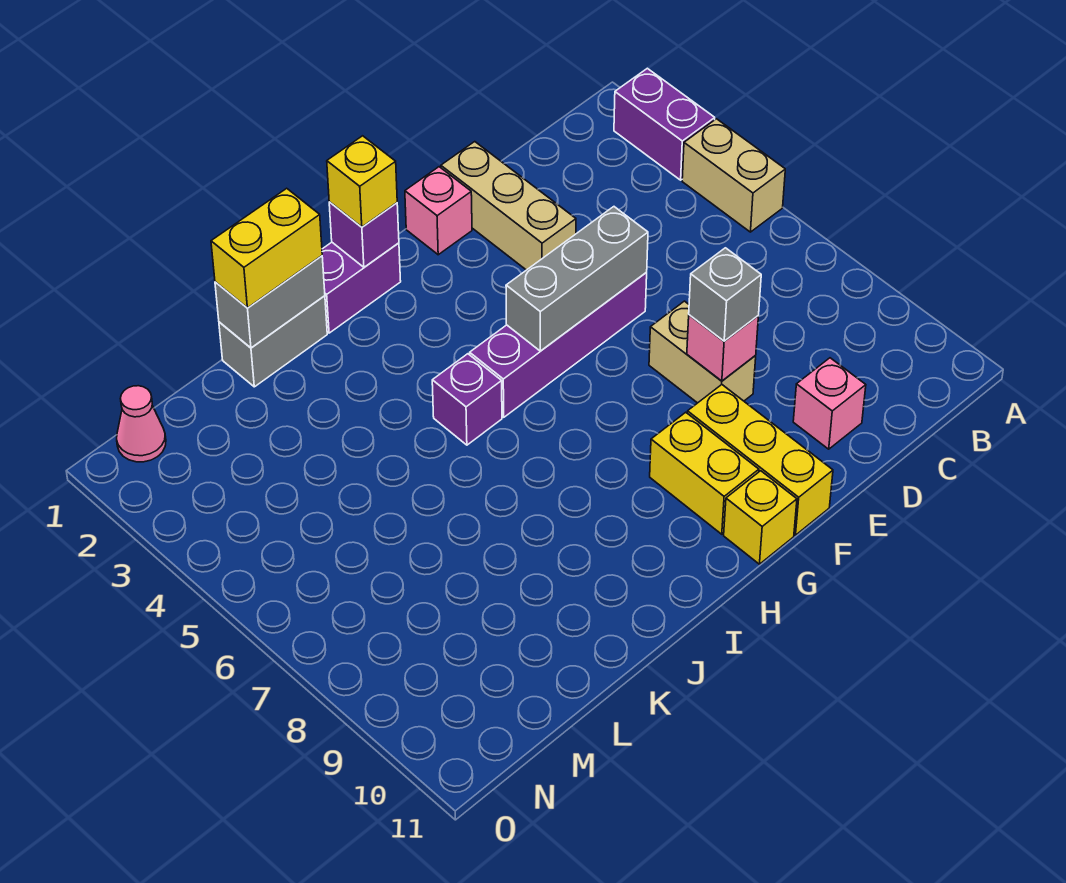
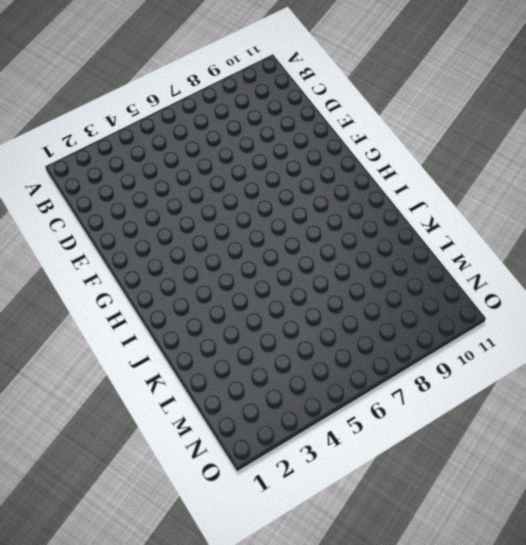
none -> purple brick A2:A3 level 1
none -> tan brick A4:A5 level 1
none -> pink brick D10 level 1

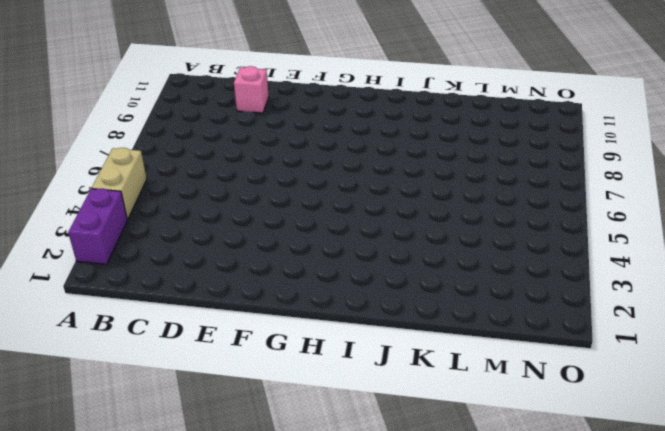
none -> tan brick E1:E3 level 1
none -> purple brick E5:H5 level 1
none -> tan brick E7:E8 level 1

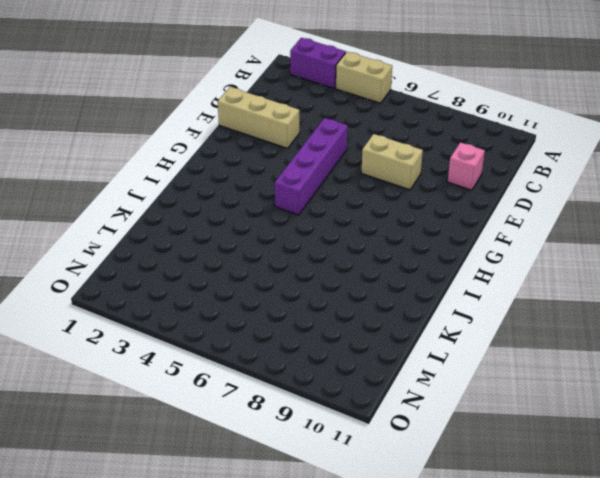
none -> pink brick F1 level 1
none -> yellow brick F9:F11 level 1
none -> yellow brick G9:G10 level 1

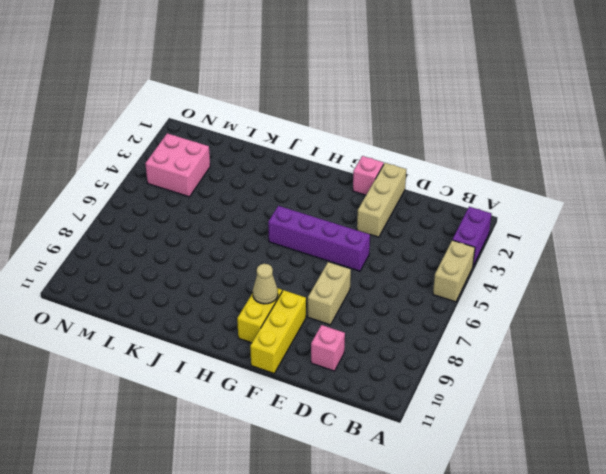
tan cone G9 level 2 -> none
pink brick M3:N4 level 1 -> none
none -> yellow brick G11 level 1
none -> purple brick H1:I1 level 1
none -> purple brick I5 level 1

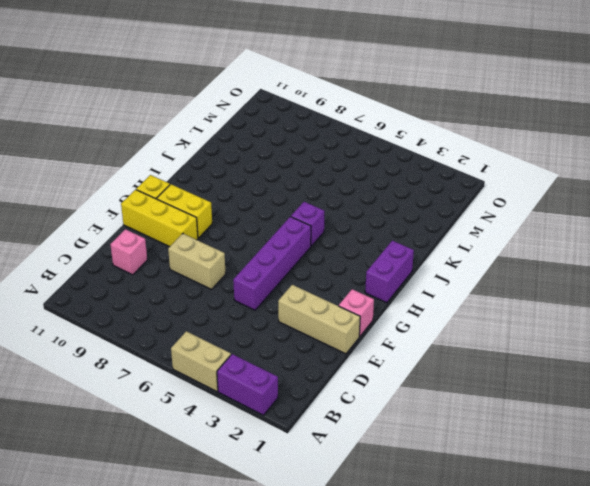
none -> grey brick J1:K1 level 1
none -> pink cone N1 level 1
none -> grey brick E5:G5 level 2

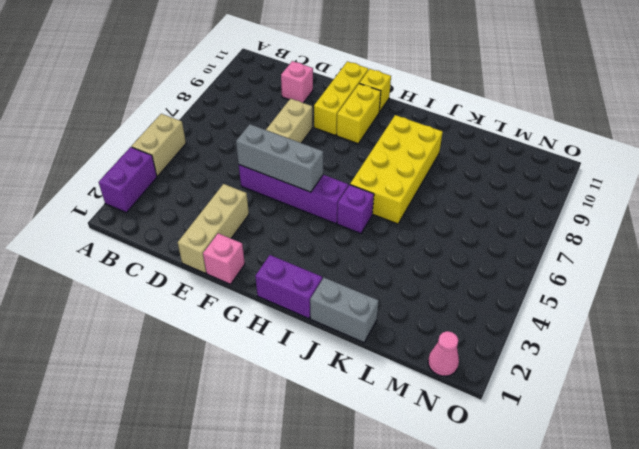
yellow brick I6:J9 level 1 -> none
none -> pink brick E8 level 2
none -> purple brick H1 level 2
none -> grey brick J1:K1 level 2

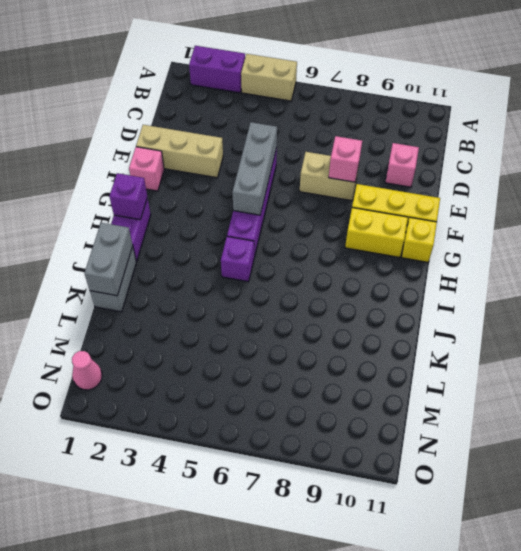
none -> grey brick E8 level 3
none -> yellow brick H1 level 3
none -> yellow brick J1:K1 level 3

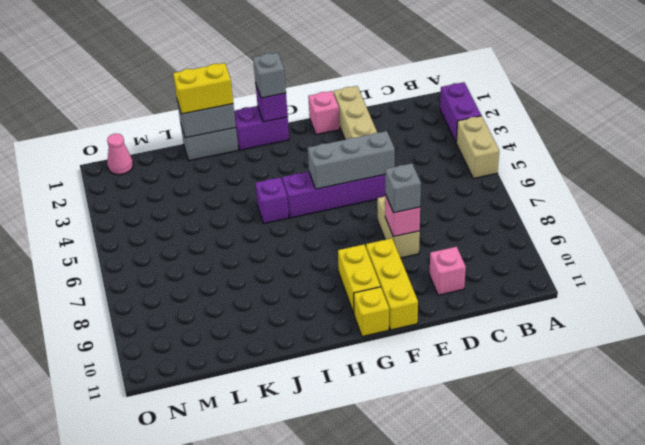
grey brick H1 level 3 -> yellow brick H1 level 3

